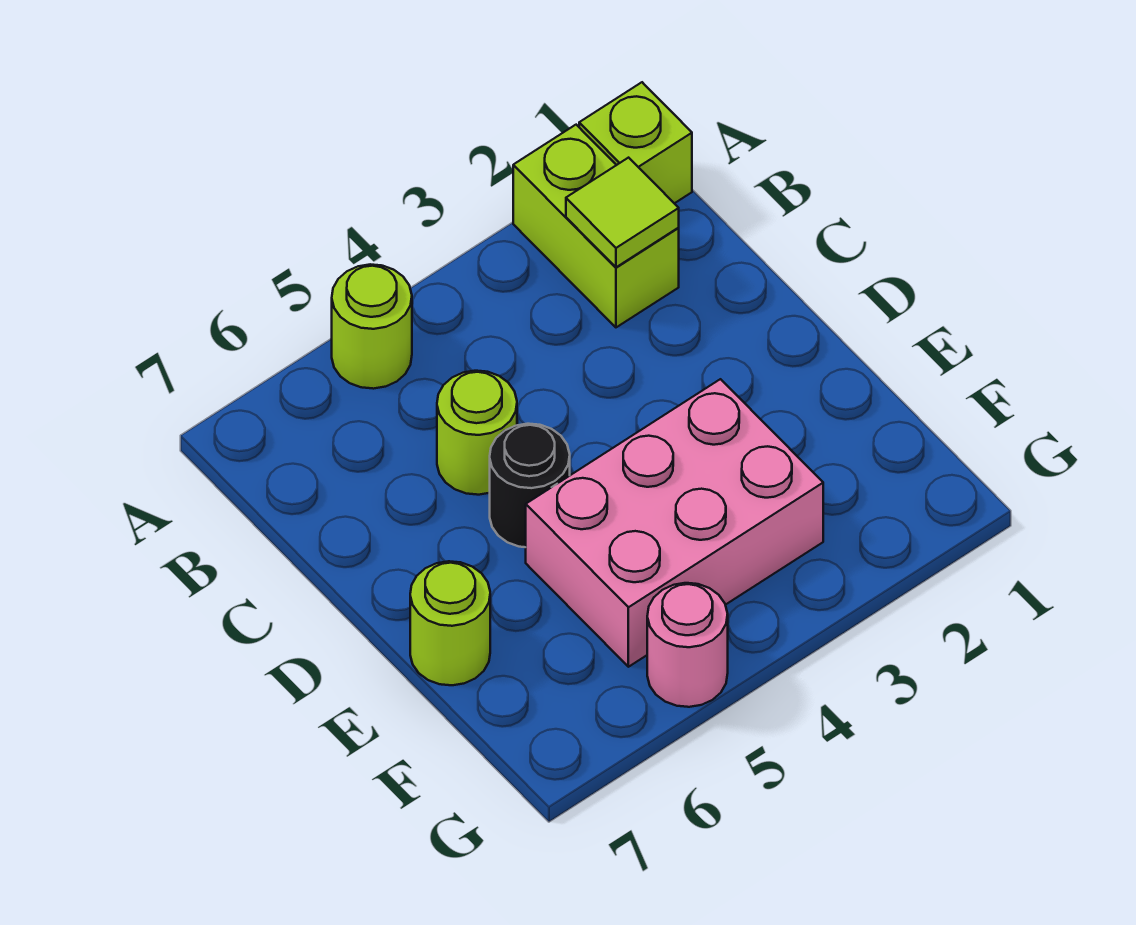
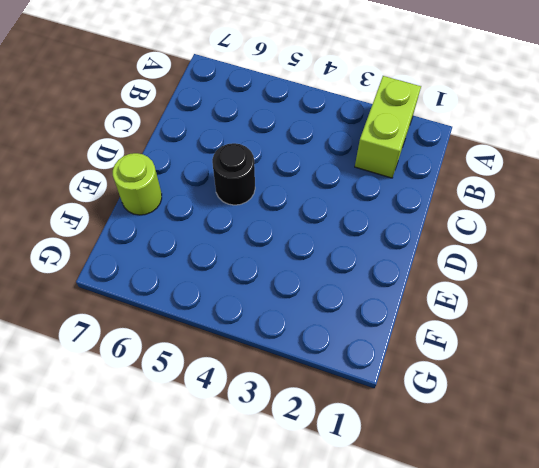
none -> lime brick A1 level 1
none -> lime round brick A5 level 1

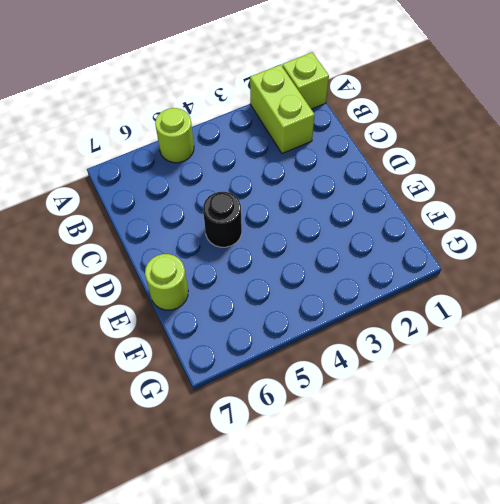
none -> lime round brick C5 level 1
none -> pink brick E3:F5 level 1

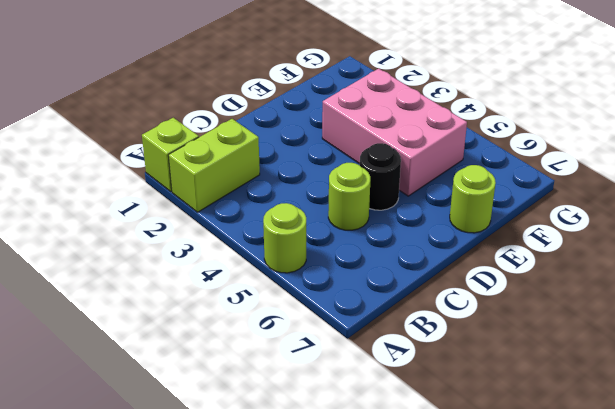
none -> pink round brick G5 level 1
none -> lime tile B2 level 2

